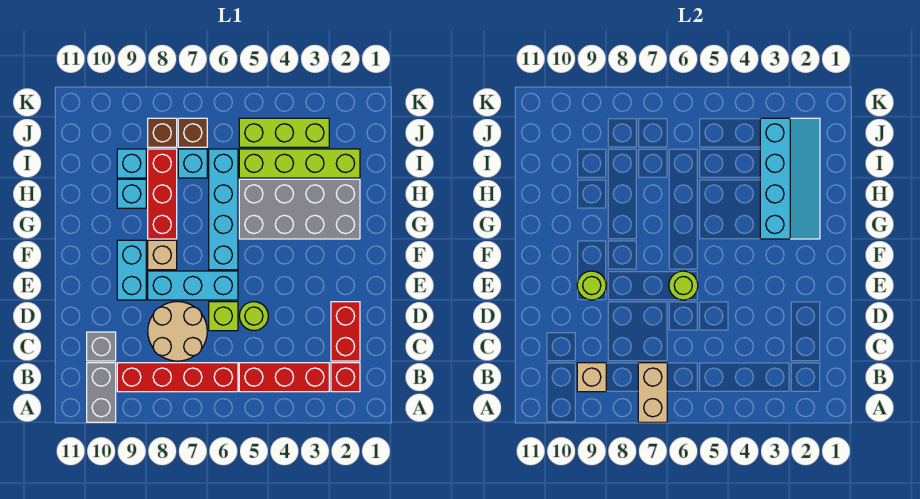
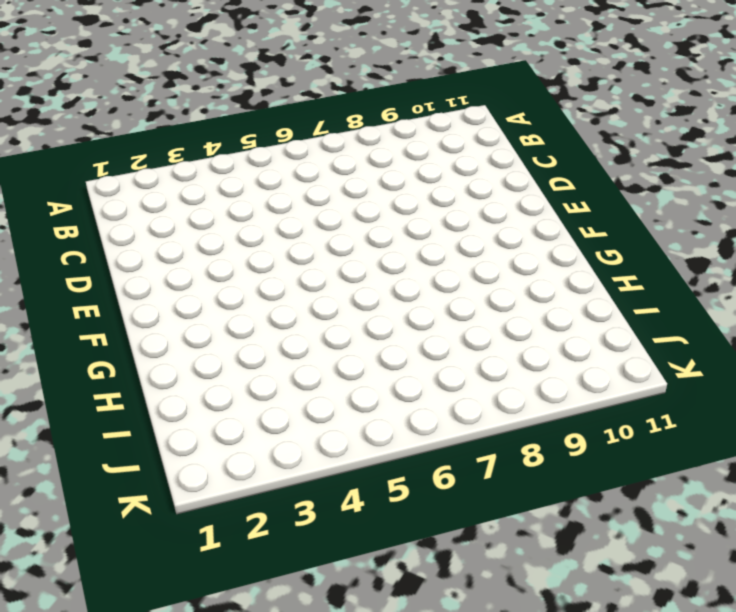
none -> grey brick A10:B10 level 1
none -> red brick B2 level 1
none -> red brick B3:B5 level 1

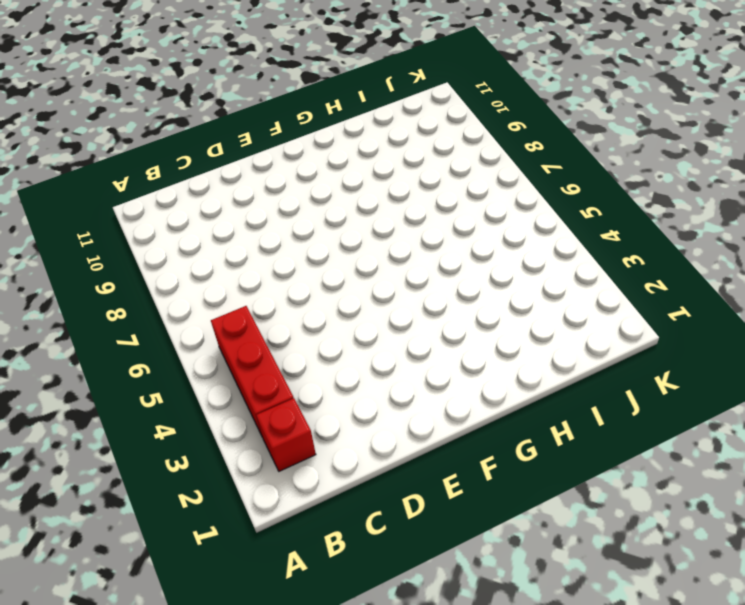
none -> grey brick A10:B10 level 1
none -> red brick B6:B9 level 1
none -> red brick C2:D2 level 1

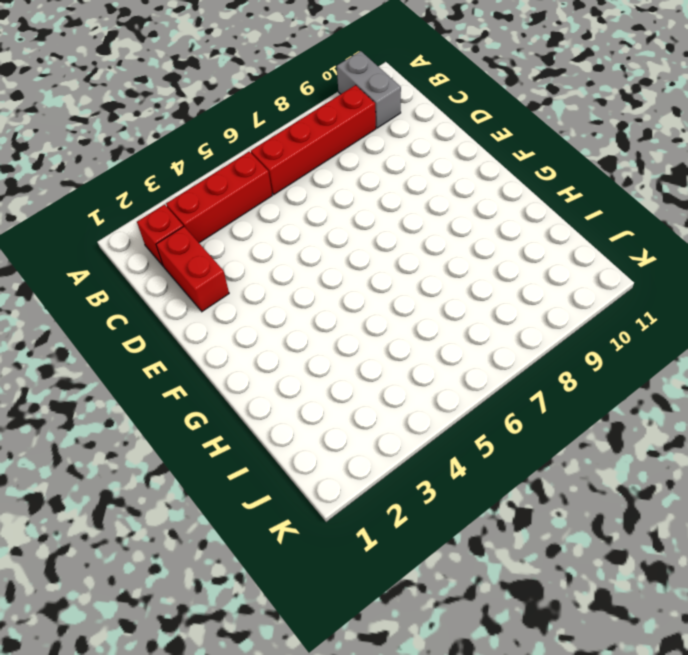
none -> tan round brick C7:D8 level 1
none -> grey brick C10 level 1
none -> lime round brick D5 level 1

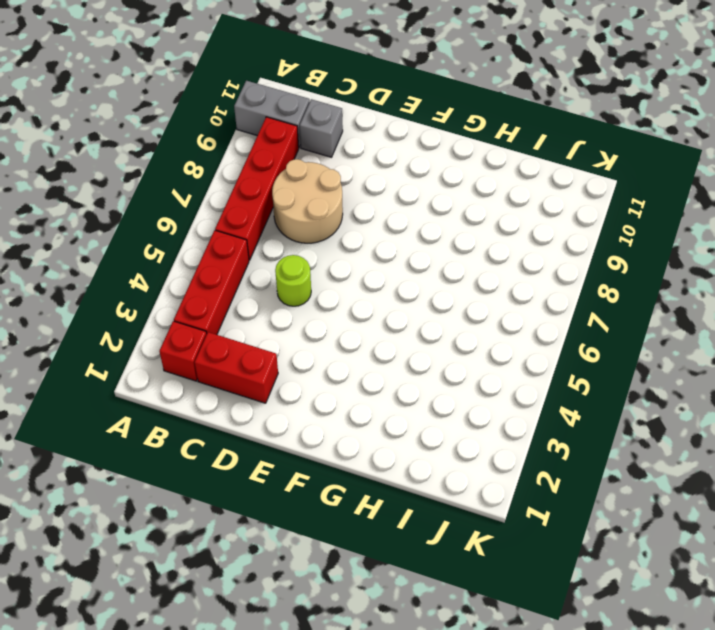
none -> lime brick D6 level 1
none -> cyan brick E6:E8 level 1
none -> cyan brick E9:F9 level 1

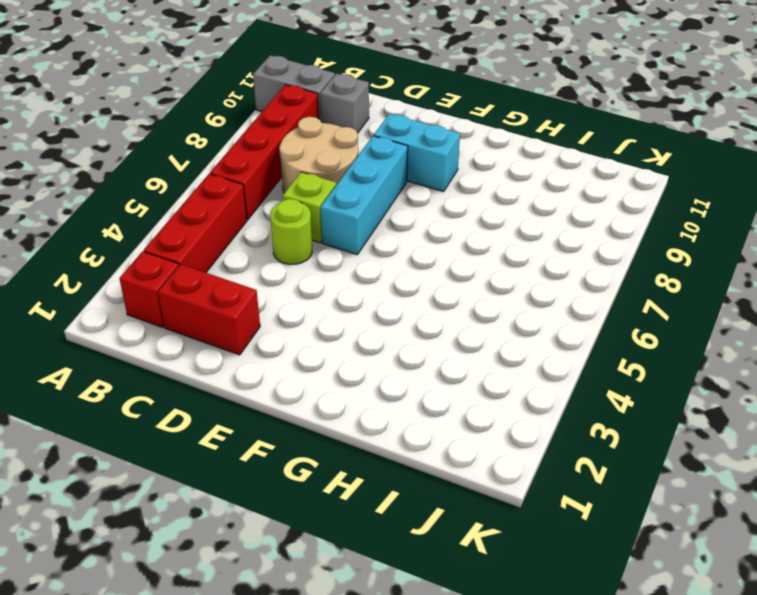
none -> cyan brick F6:I6 level 1
none -> tan brick F8 level 1
none -> grey brick G2:H5 level 1

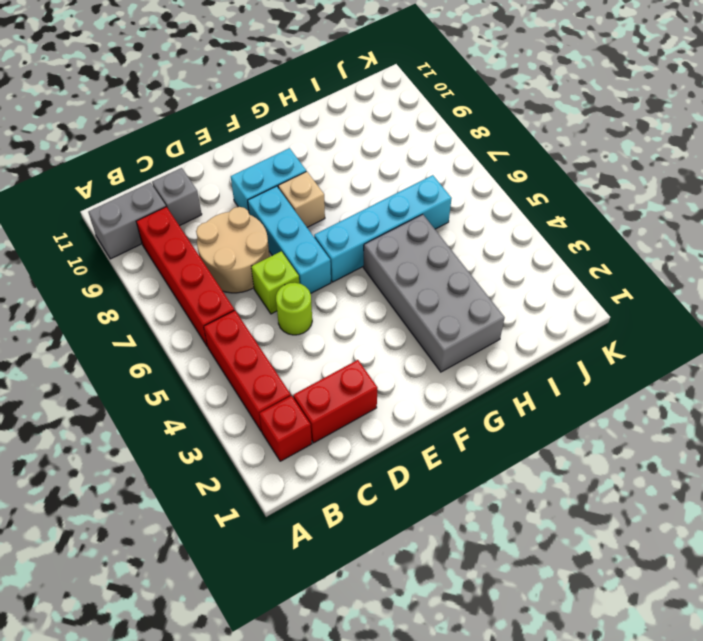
none -> red brick G8:I8 level 1
none -> cyan brick H9 level 1
none -> lime brick I2:I5 level 1

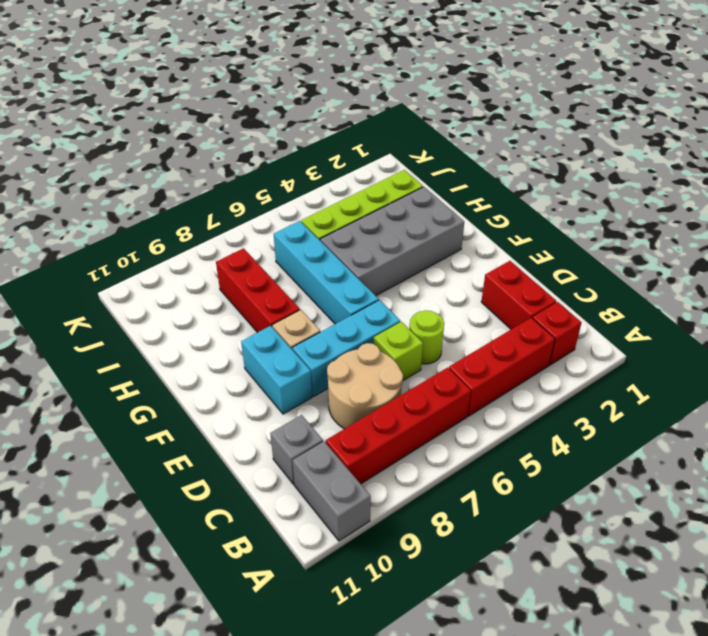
none -> cyan brick H9 level 1
none -> cyan brick I7 level 1
none -> cyan brick I9 level 1

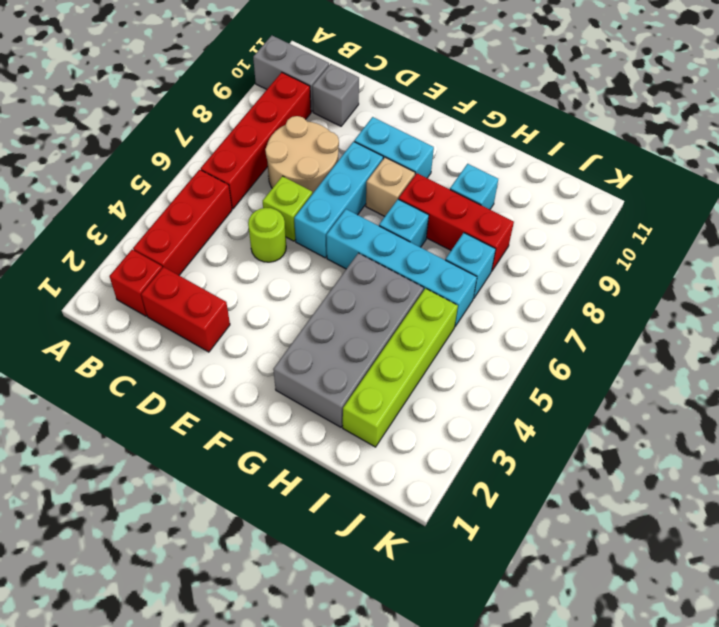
cyan brick G7 level 1 -> cyan brick I9 level 1
none -> lime brick J3:J5 level 1
none -> brown brick J7 level 1
none -> brown brick J8 level 1

